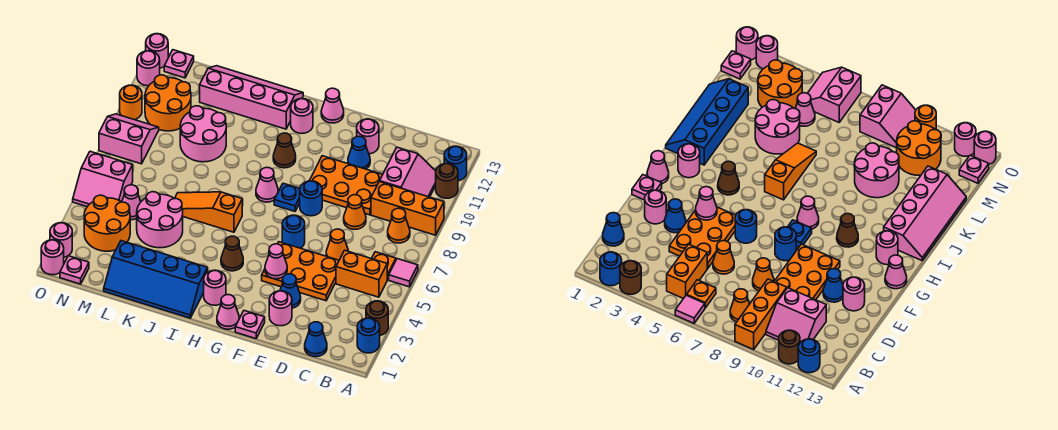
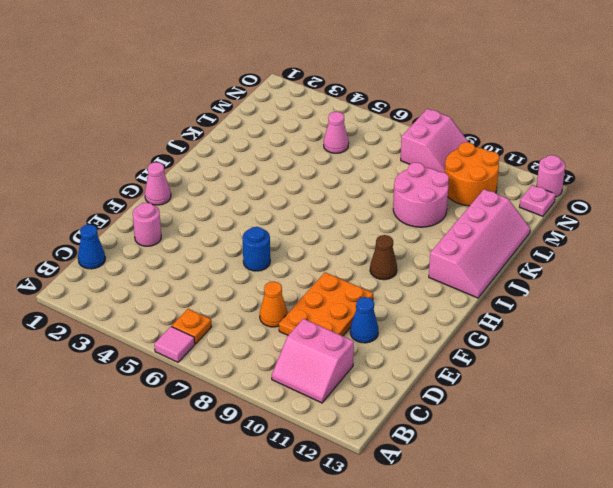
none -> blue round brick A2 level 1
none -> brown round brick A3 level 1
none -> orange brick A9:C9 level 1
none -> brown round brick A11 level 1

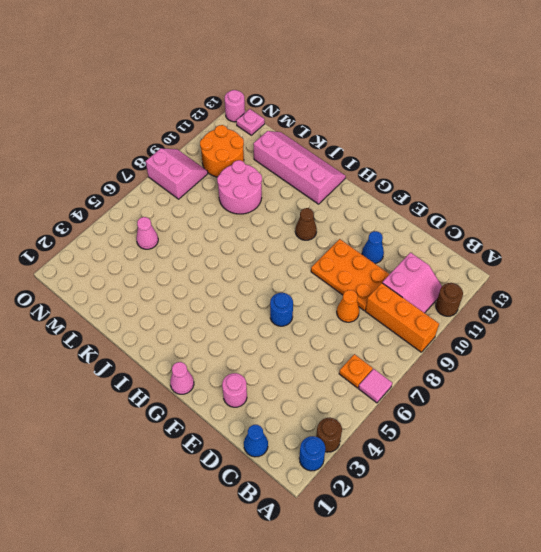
none -> blue round brick A12 level 1
none -> orange brick B5:C5 level 1
none -> orange cone B8 level 1
none -> orange plate D4:F5 level 1

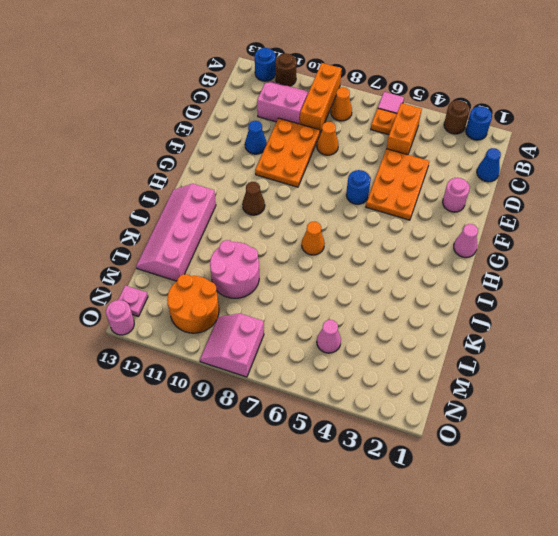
orange cone I7 level 1 -> orange cone D6 level 1
none -> blue cone E3 level 1
none -> pink round brick E12 level 1
none -> pink plate F1 level 1
none -> blue round brick F8 level 1

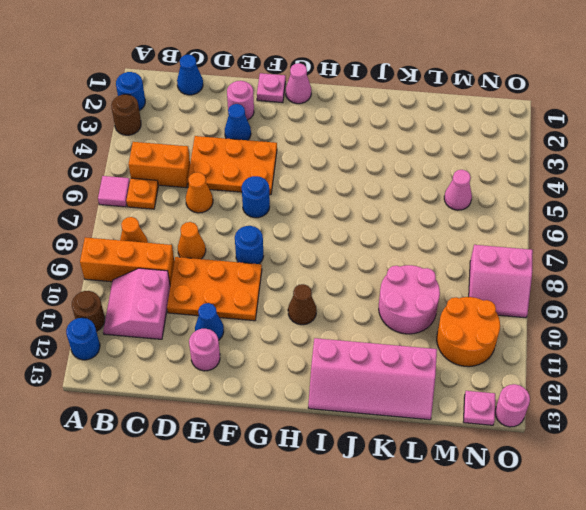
none -> blue plate G8 level 1
none -> pink cone G13 level 1
none -> pink round brick H2 level 1
none -> brown cone H4 level 1

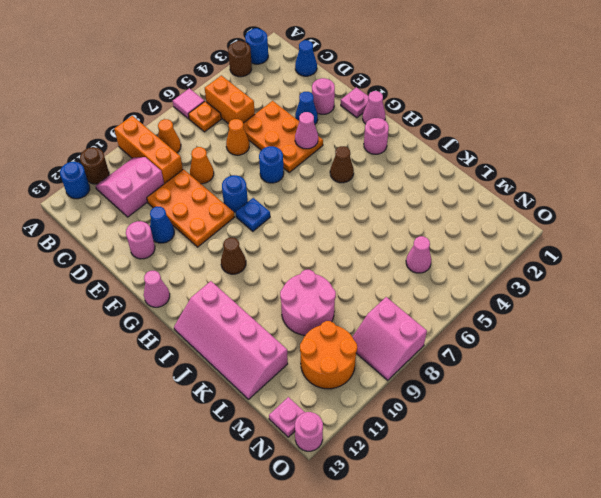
none -> pink cone H8 level 1
none -> pink round brick H12 level 1
none -> blue slope I1:L2 level 1 top 2
none -> orange slope I6:K6 level 1 top I

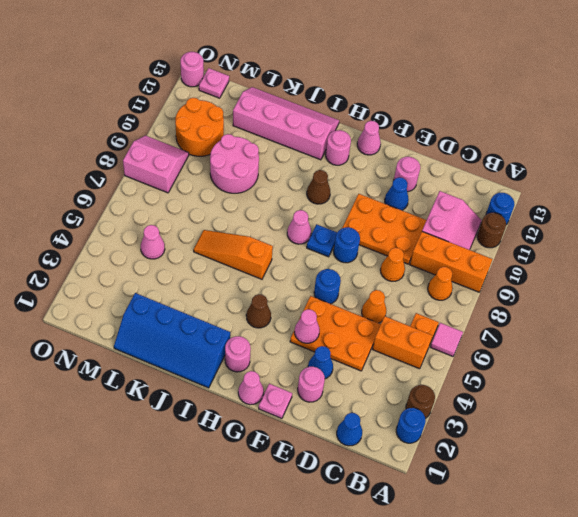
none -> pink round brick K4:L5 level 1
none -> orange round brick M3:N4 level 1
none -> pink plate N1 level 1
none -> pink slope N5:O6 level 1 top 6

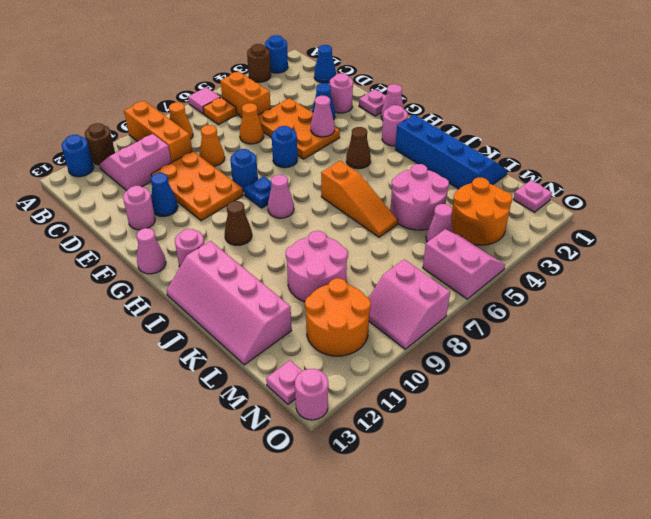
none -> pink round brick O1 level 1
none -> pink round brick O2 level 1
none -> orange round brick O10 level 1
none -> pink round brick O12 level 1

